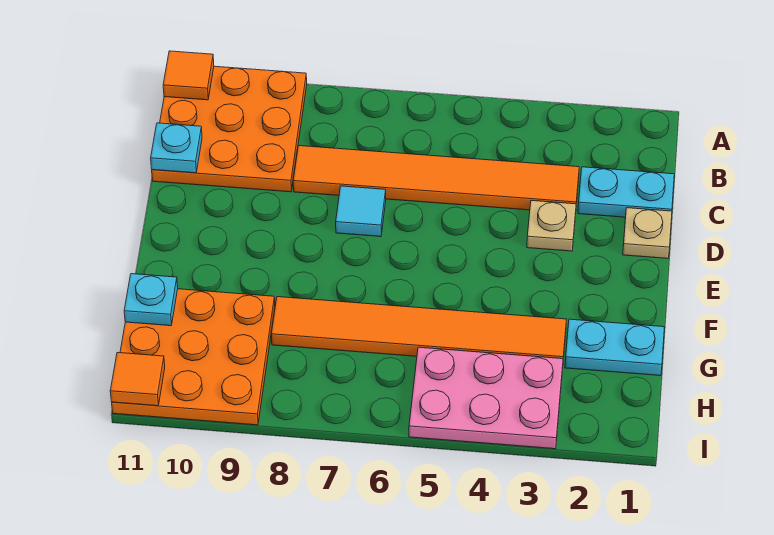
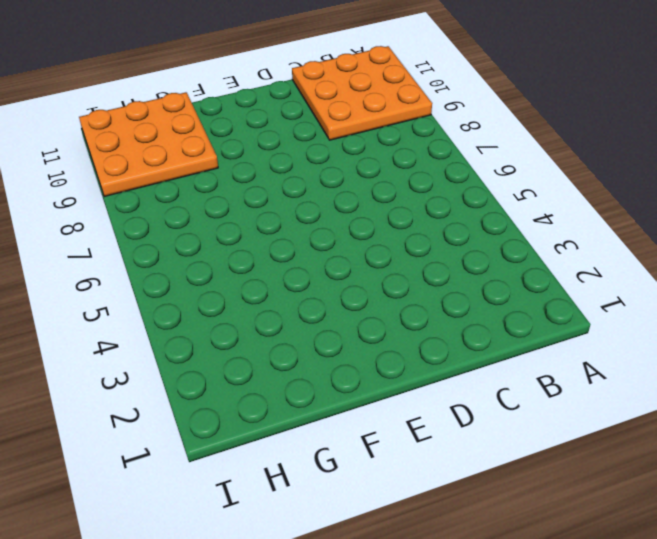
none -> cyan plate C1:C2 level 1
none -> orange tile C3:C8 level 1
none -> tan plate D1 level 1

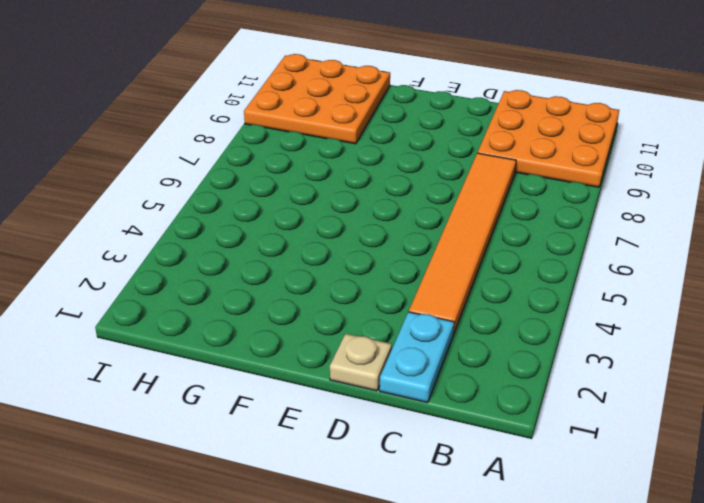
none -> tan plate D3 level 1
none -> cyan tile D7 level 1
none -> cyan plate G1:G2 level 1

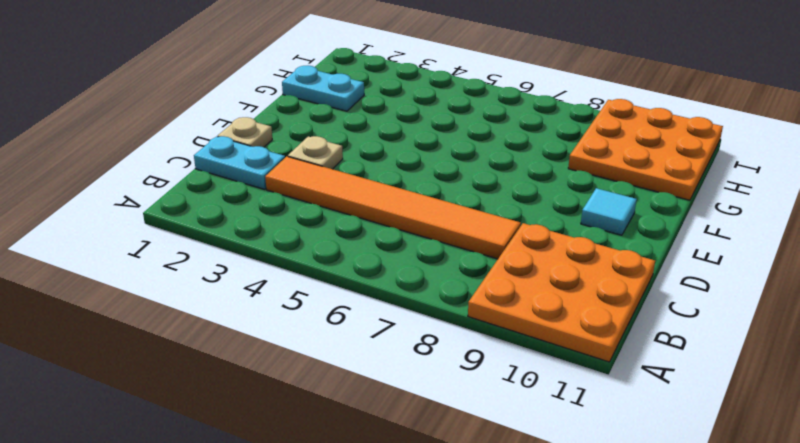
cyan tile E10 level 1 -> cyan tile D7 level 1
none -> orange tile G3:G8 level 1
none -> pink plate H3:I5 level 1
none -> orange tile A11 level 2

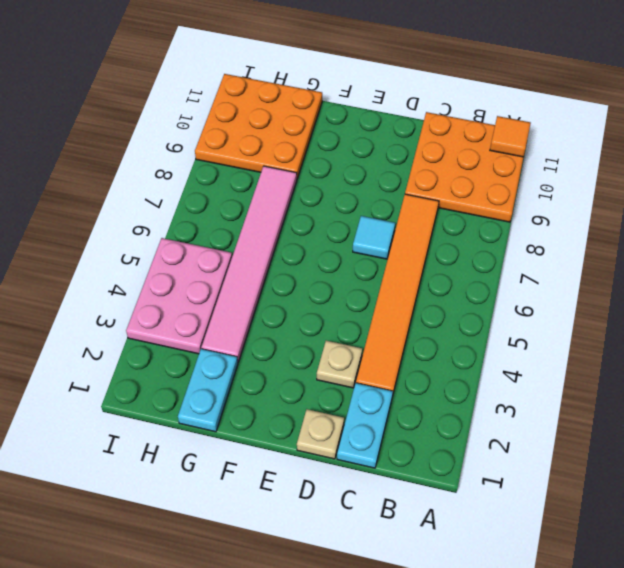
pink tile G3:G8 level 1 -> orange tile G3:G8 level 1
none -> cyan plate C11 level 2
none -> cyan plate G11 level 2
none -> orange tile I11 level 2

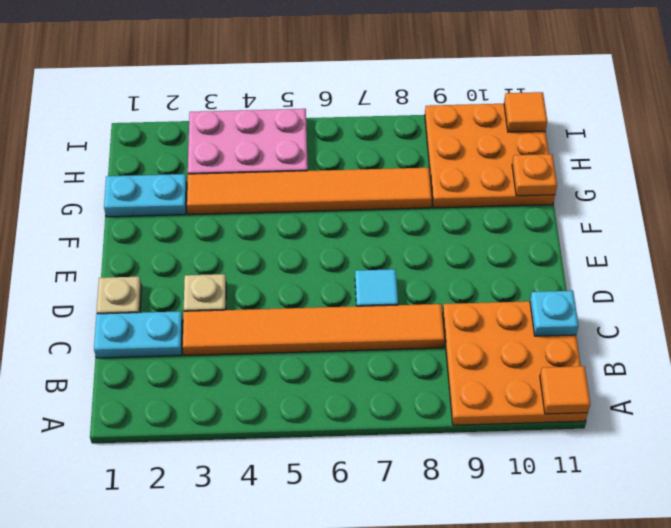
orange plate G11 level 2 -> cyan plate G11 level 2

